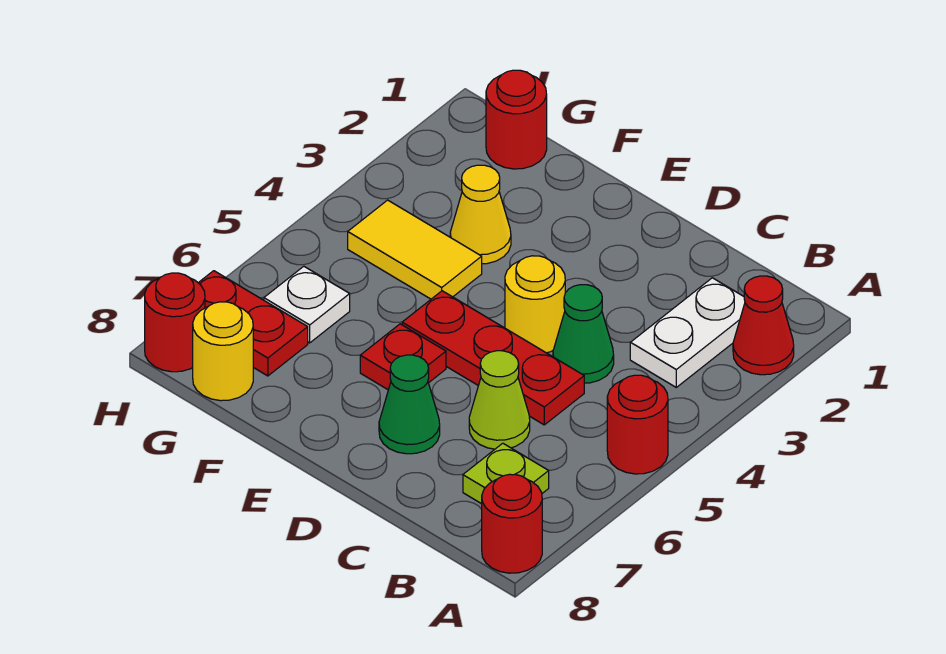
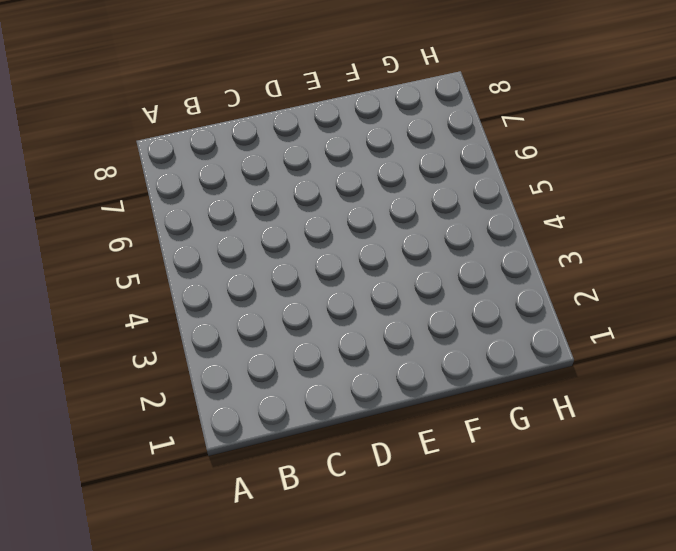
none -> red cone A2 level 1
none -> red round brick A5 level 1
none -> red round brick A8 level 1

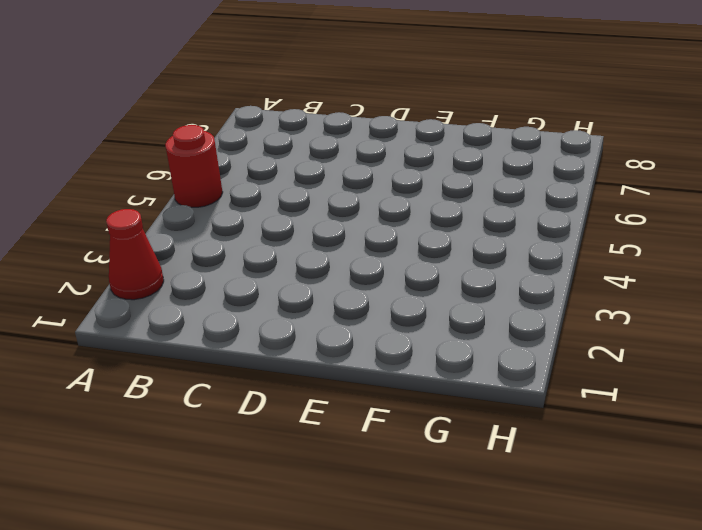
none -> red round brick A8 level 1
none -> white plate B2:B3 level 1
none -> lime plate B7 level 1

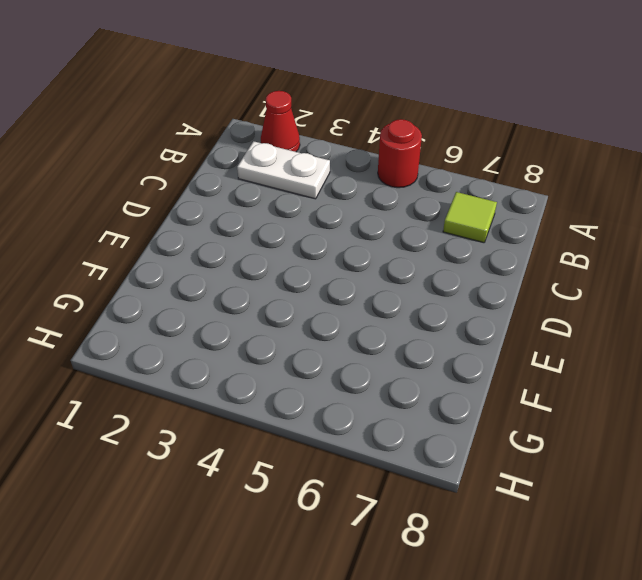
lime tile B7 level 1 -> lime plate B7 level 1
none -> red round brick A8 level 1
none -> green cone C4 level 1
none -> red plate C5:E5 level 1

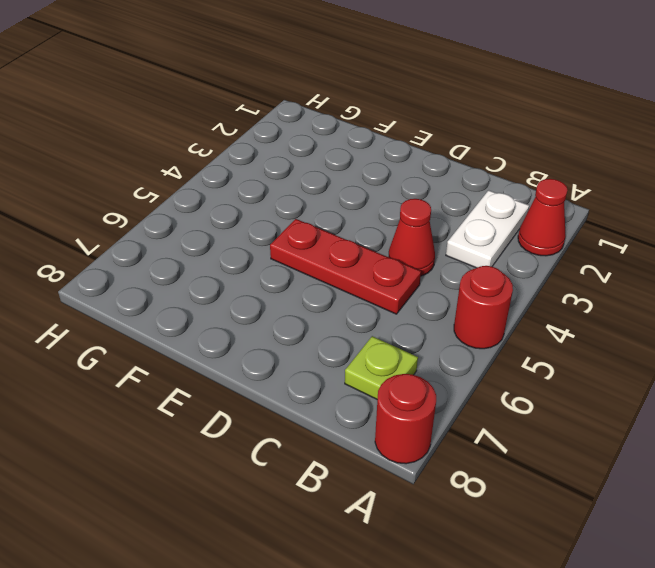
red cone C4 level 1 -> green cone C4 level 1
none -> lime cone C6 level 1
none -> yellow round brick D4 level 1
none -> green cone D7 level 1

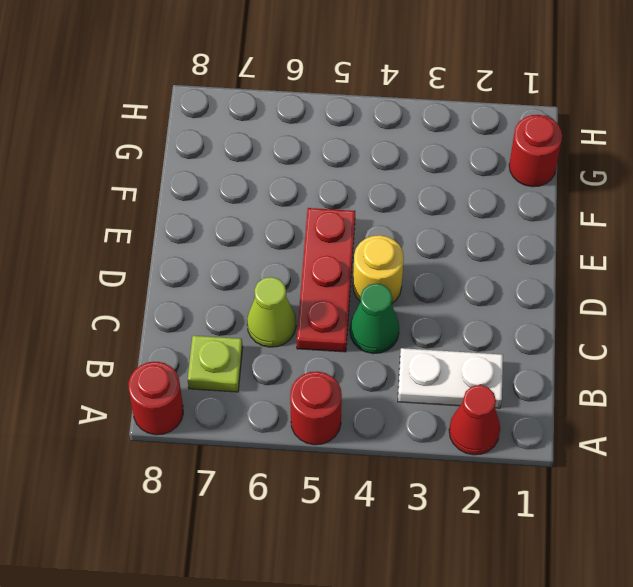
none -> green cone D7 level 1
none -> red plate E6 level 1
none -> yellow cone F3 level 1

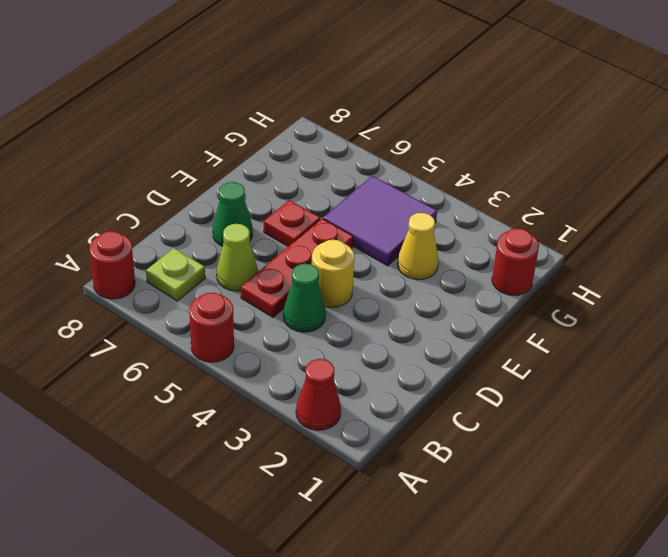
purple tile F4:G5 level 1 -> yellow tile F4:G4 level 1
none -> white plate B2:B3 level 1
none -> white plate G6 level 1
none -> red plate G7:H7 level 1

